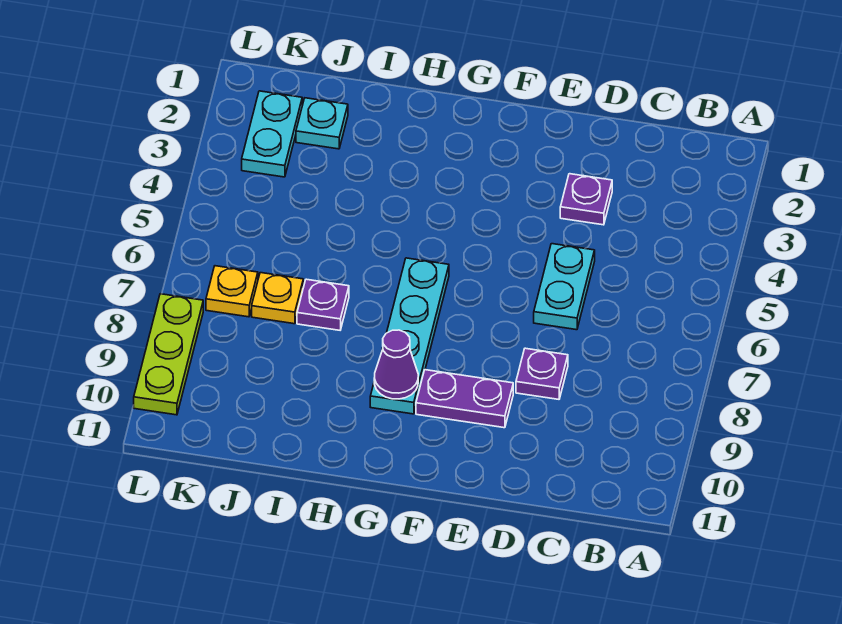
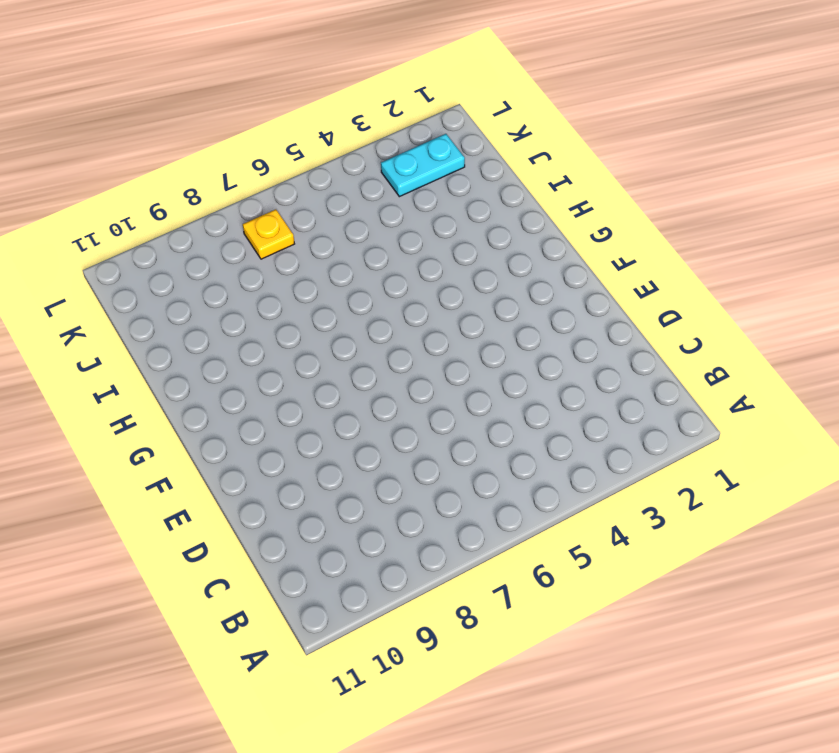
none -> purple plate D3 level 1
none -> cyan plate D5:D6 level 1
none -> purple plate D8 level 1

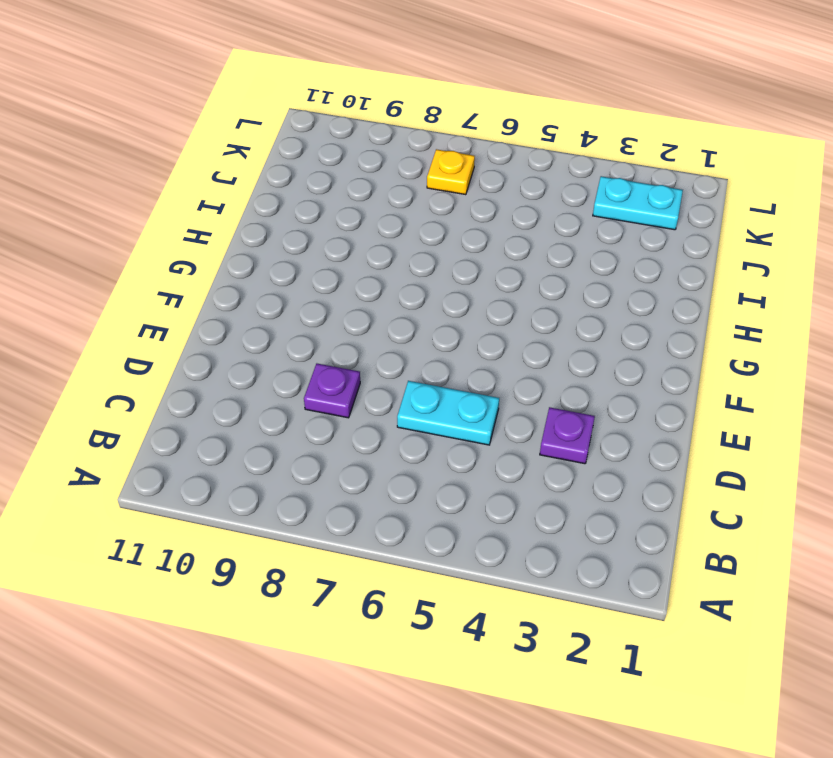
none -> purple plate E9:F9 level 1
none -> cyan plate G6:G9 level 1
none -> purple plate I7 level 1

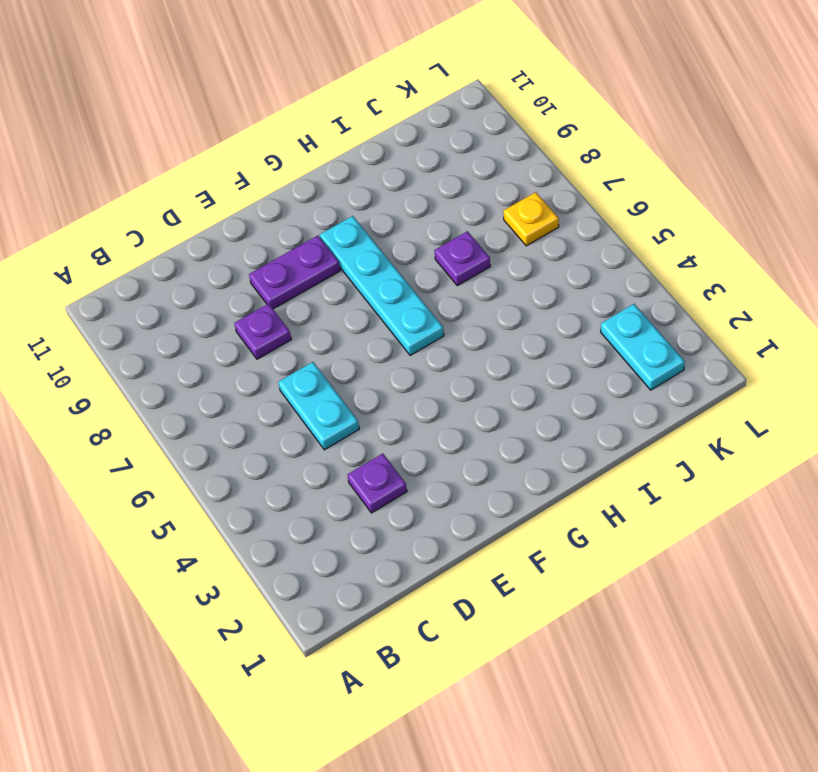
none -> cyan plate J2 level 1
none -> yellow plate J7 level 1
none -> lime plate L8:L10 level 1

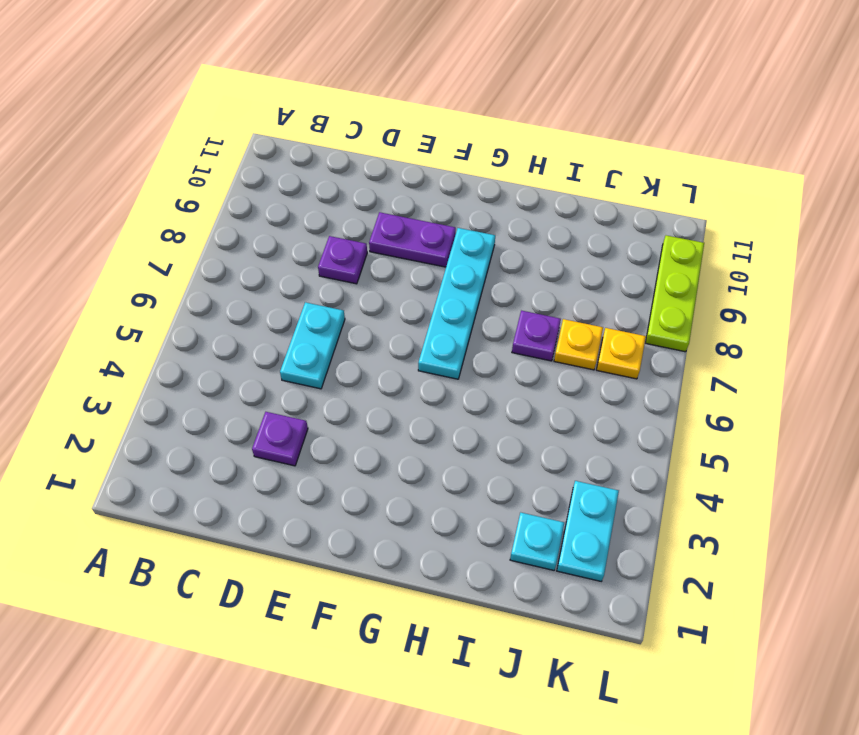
none -> purple cone G9 level 2

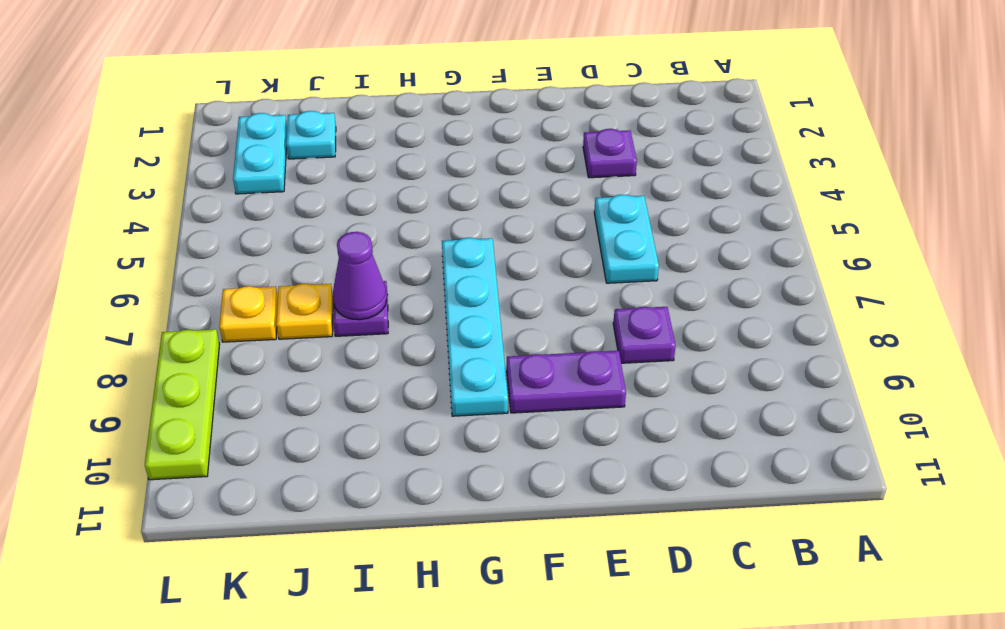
purple cone I7 level 2 -> purple cone G9 level 2

